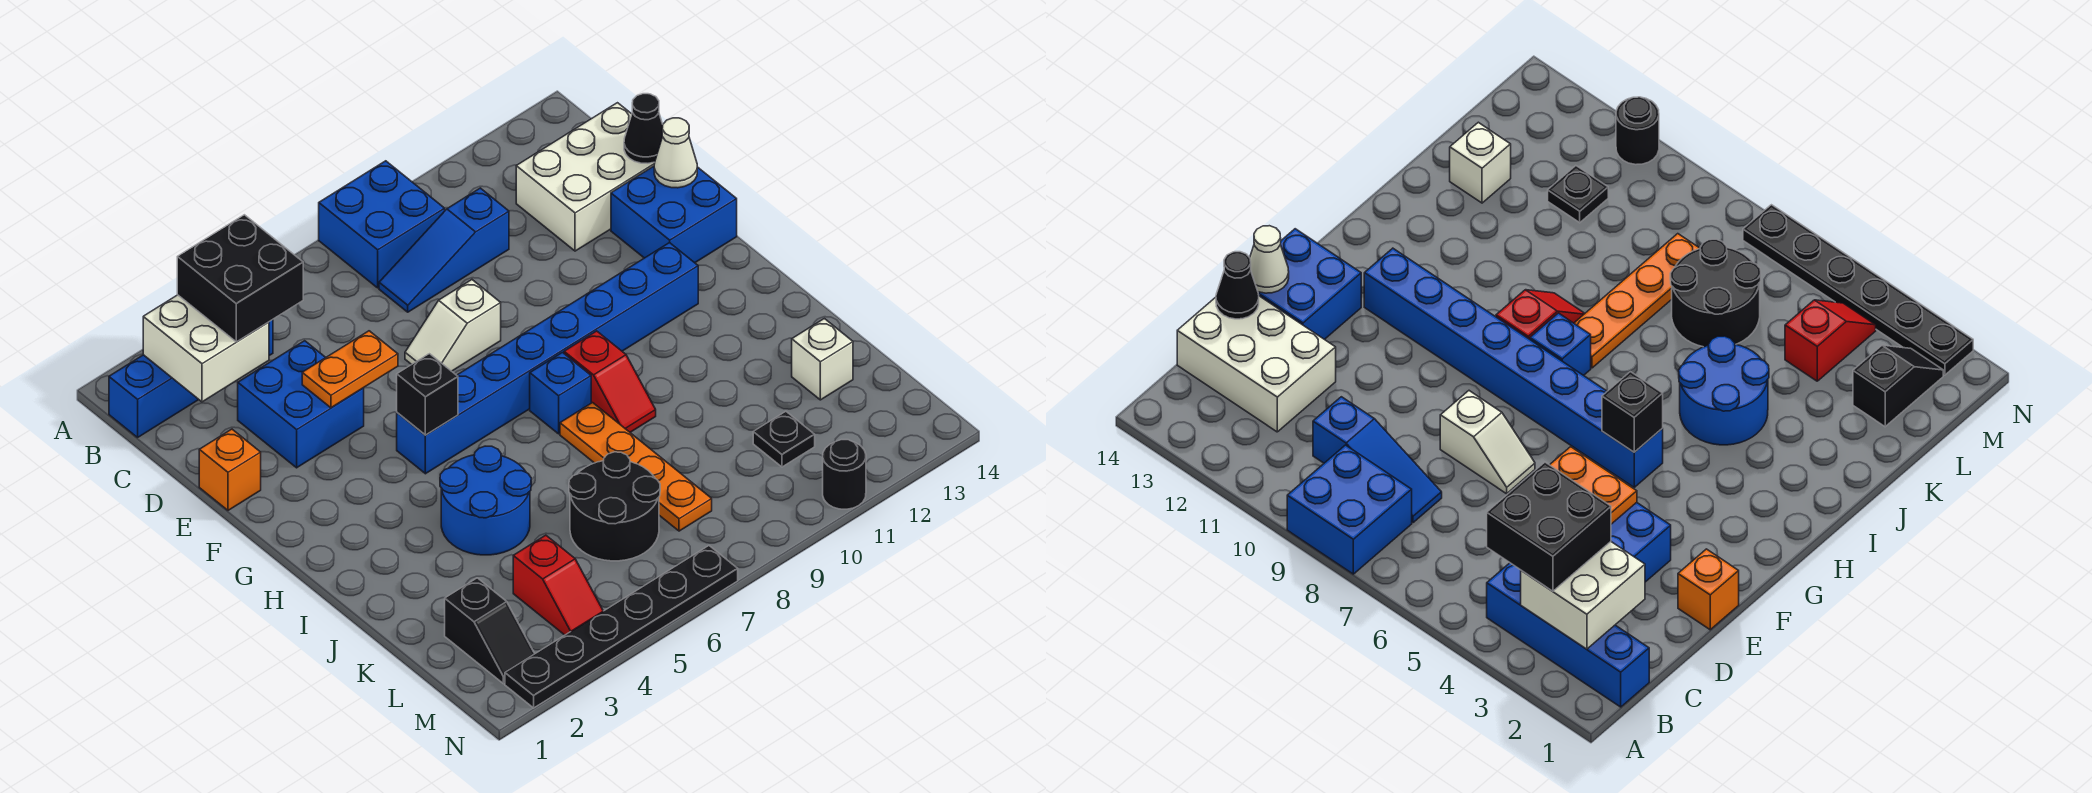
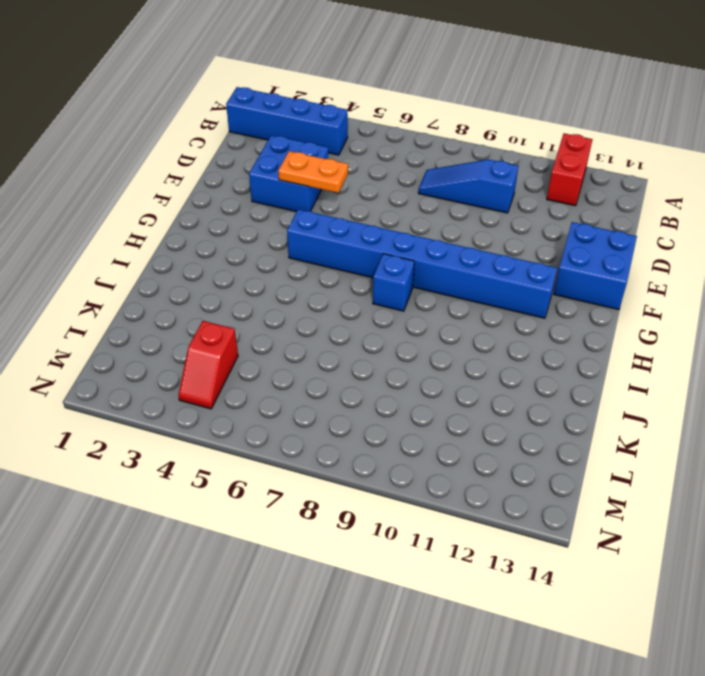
red brick A12:B12 level 1 -> none
none -> blue brick A8:B9 level 1
none -> white brick C12:D14 level 1
none -> orange brick E1 level 1

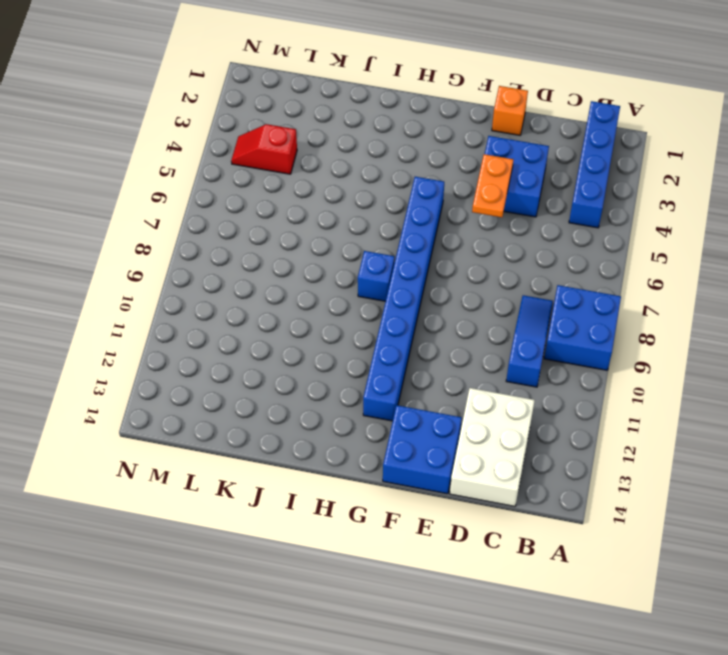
none -> white slope E7:E8 level 1 top 8
none -> red slope H9:I9 level 1 top H
none -> blue round brick I4:J5 level 1

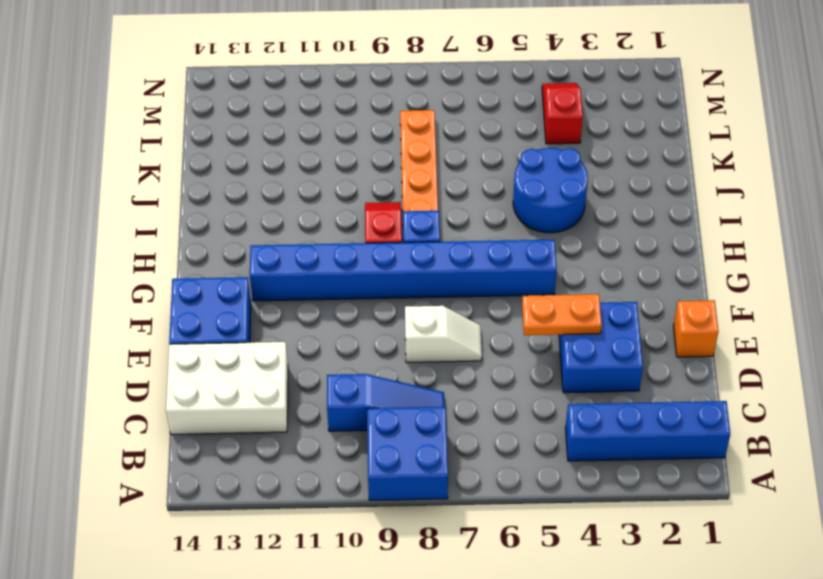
none -> black round brick K6:L7 level 1
none -> white brick K13 level 1
none -> black slope L2:M2 level 1 top L

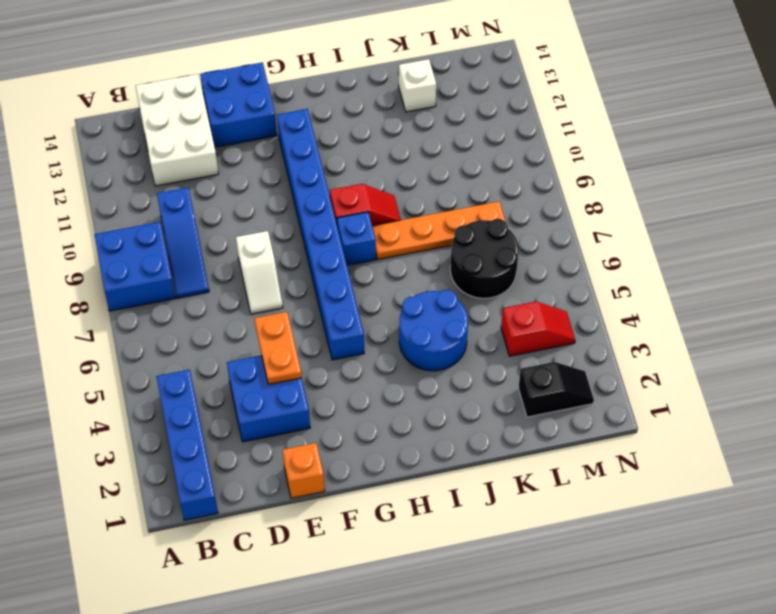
none -> black plate L11 level 1
none -> black plate N2:N7 level 1
none -> black round brick N11 level 1

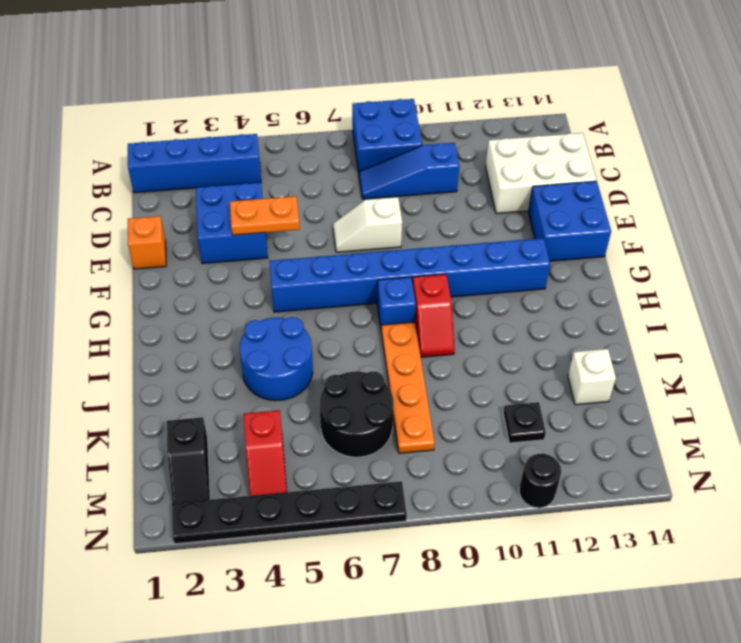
none -> white brick B2:C3 level 2
none -> black cone D14 level 2
none -> white cone E14 level 2

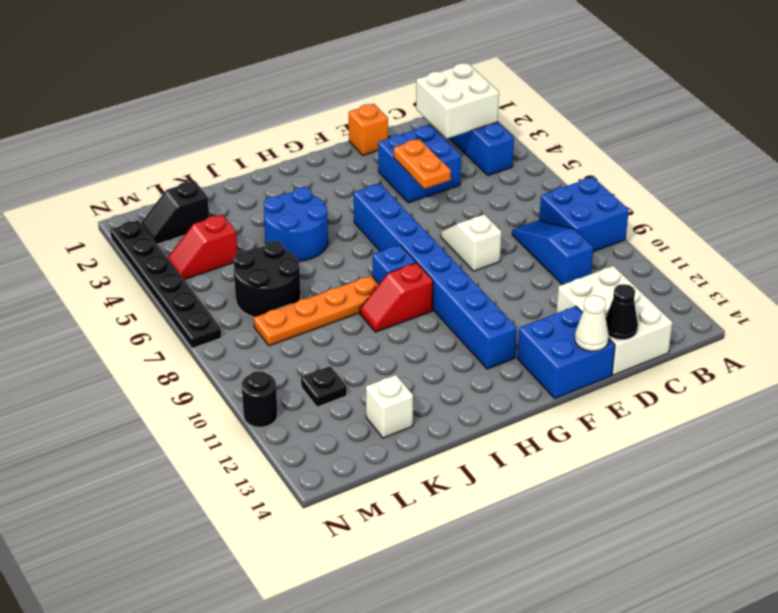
none -> black brick G5 level 2
none -> black brick B3:C4 level 3

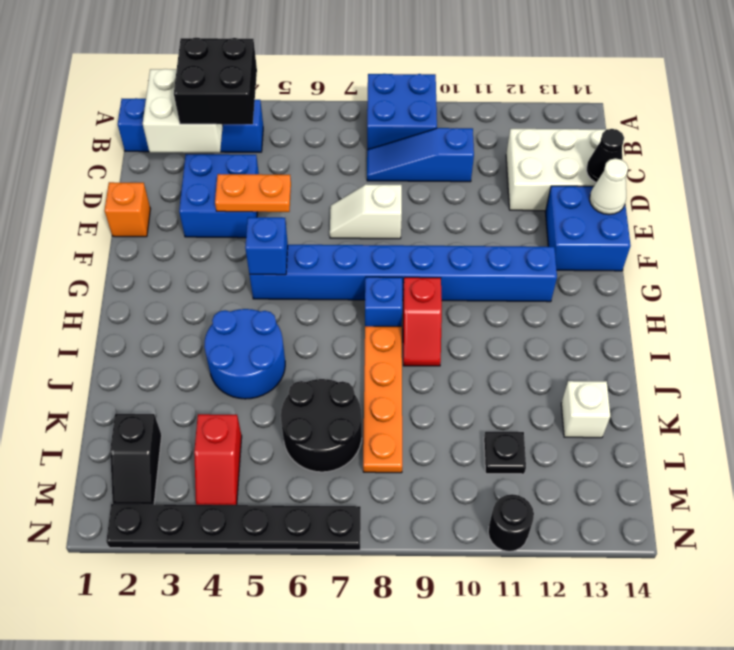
blue brick G5 level 2 -> black brick G5 level 2

